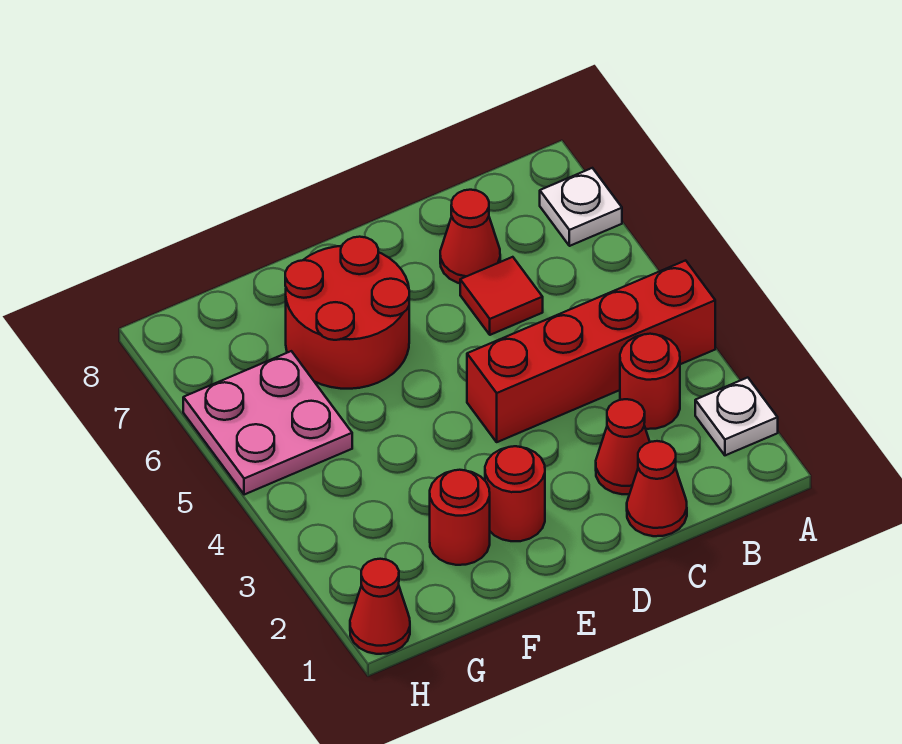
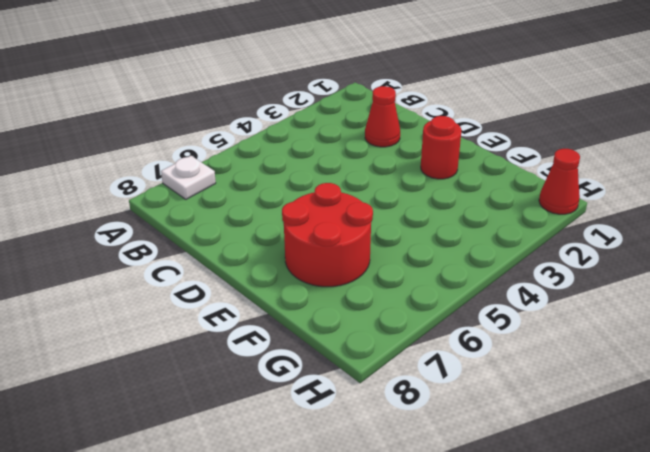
none -> white plate A2 level 1
none -> red brick A4:D4 level 1
none -> red round brick B3 level 1

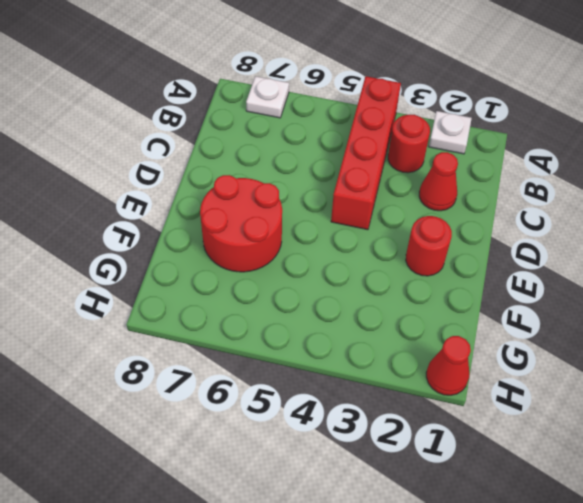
none -> red cone C1 level 1
none -> red tile C6 level 1
none -> red cone C7 level 1

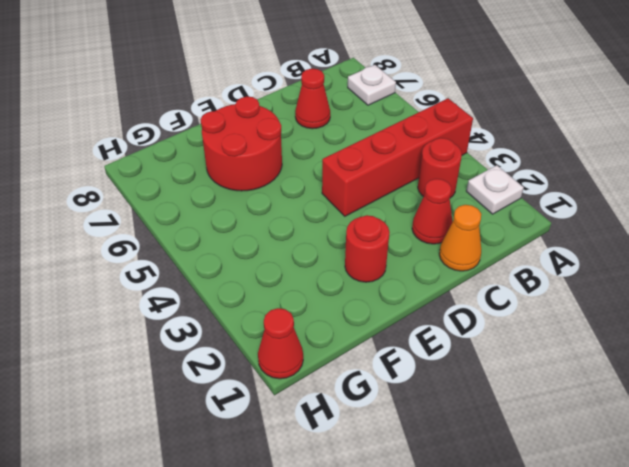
orange cone C1 level 1 -> red cone C1 level 1
none -> red tile C6 level 1
none -> red round brick F2 level 1
none -> pink plate G5:H6 level 1

